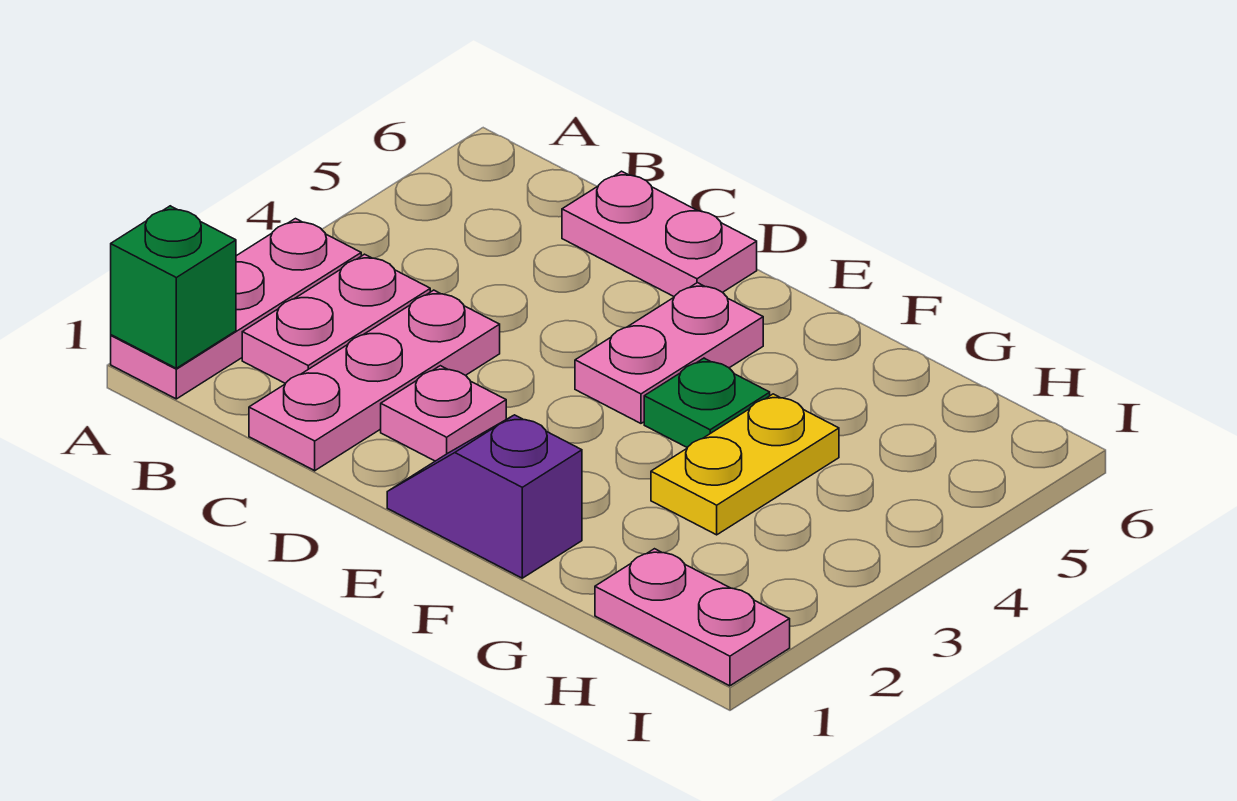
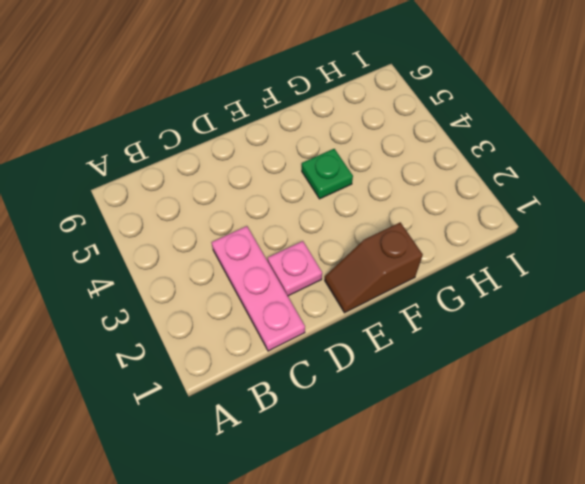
brown slope E1:F1 level 1 top F -> purple slope E1:F1 level 1 top F
none -> pink plate A1:A3 level 1
none -> pink plate B2:B3 level 1

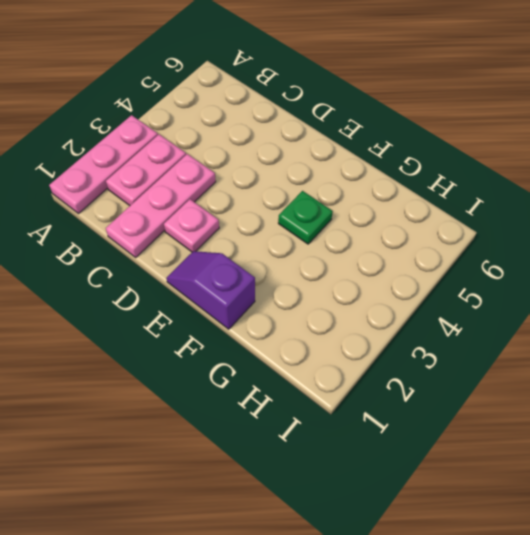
none -> pink plate C6:D6 level 1
none -> pink plate E4:E5 level 1

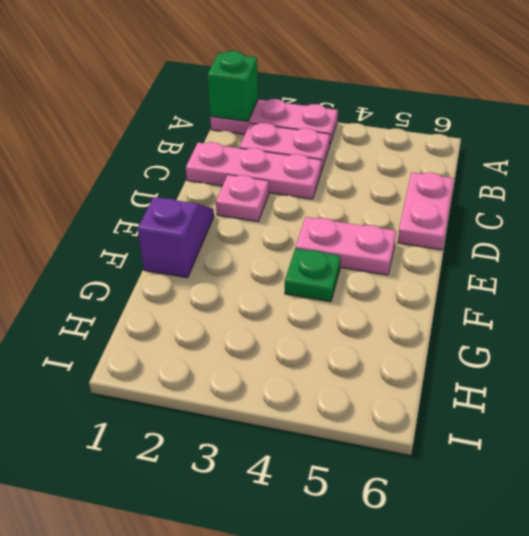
none -> yellow plate G3:G4 level 1
none -> pink plate H1:I1 level 1

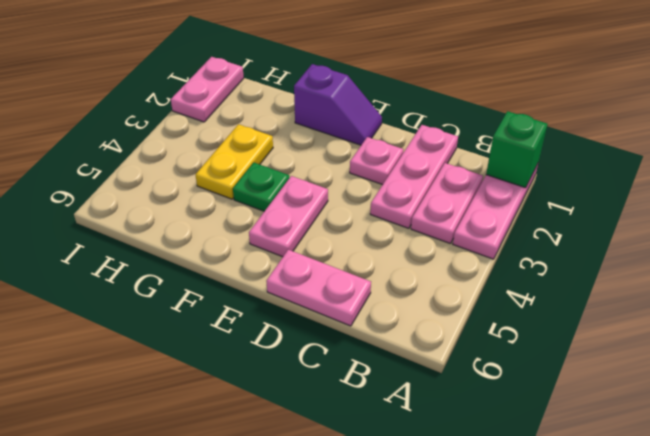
pink plate I1:I2 level 1 -> pink plate H1:I1 level 1

